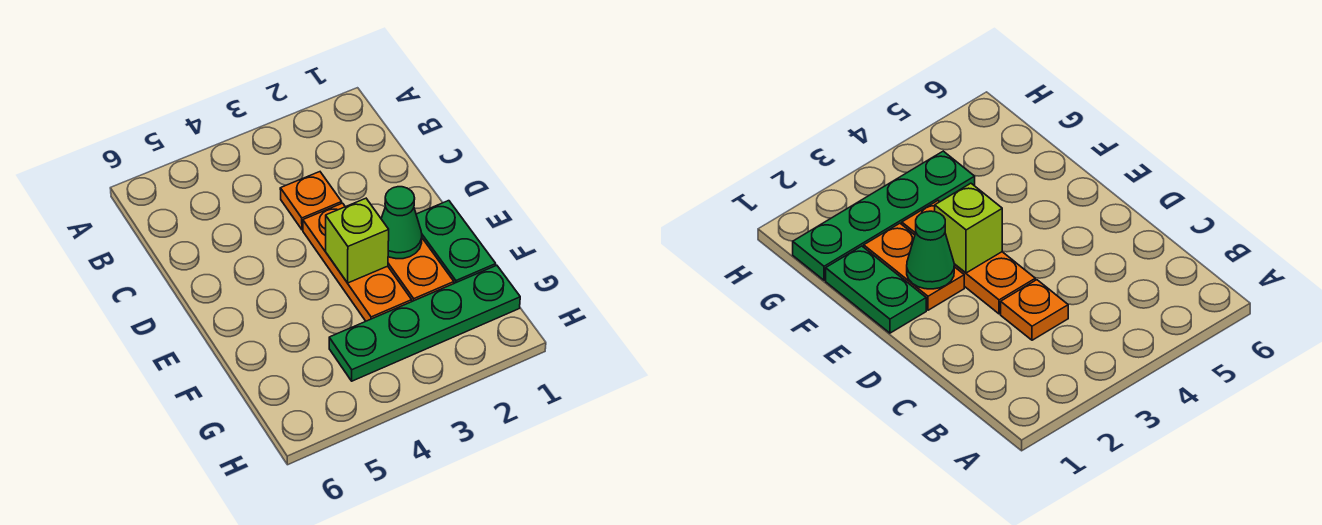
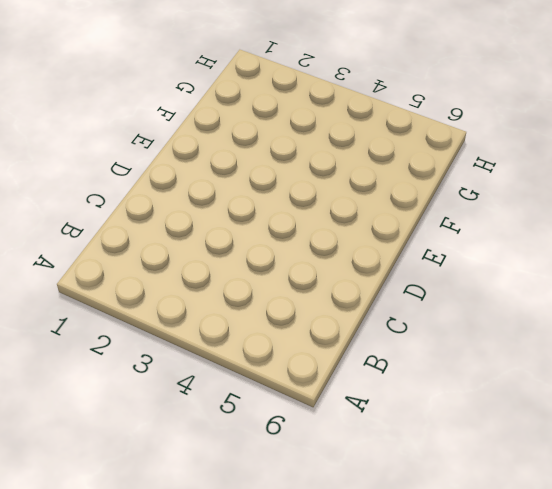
none -> orange plate C3 level 1
none -> orange plate D3:F3 level 1

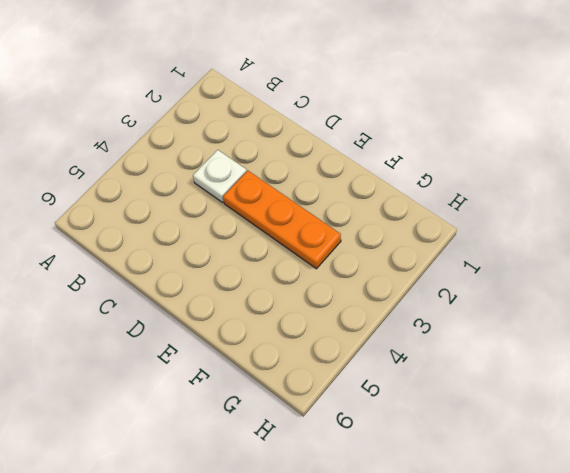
white plate C3 level 1 -> orange plate C3 level 1
none -> green plate E1:F1 level 1
none -> orange plate E2:F2 level 1

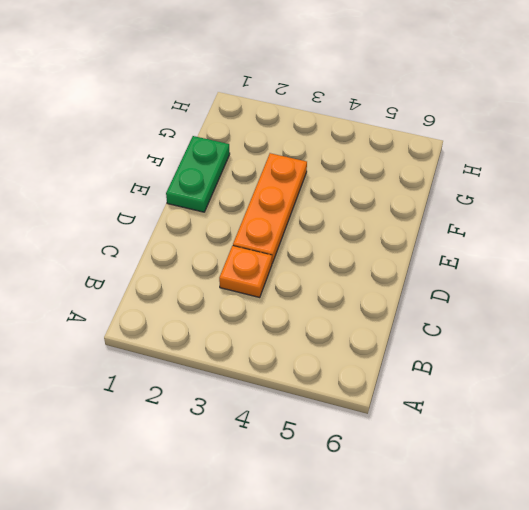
none -> orange plate E2:F2 level 1
none -> green plate G1:G4 level 1

